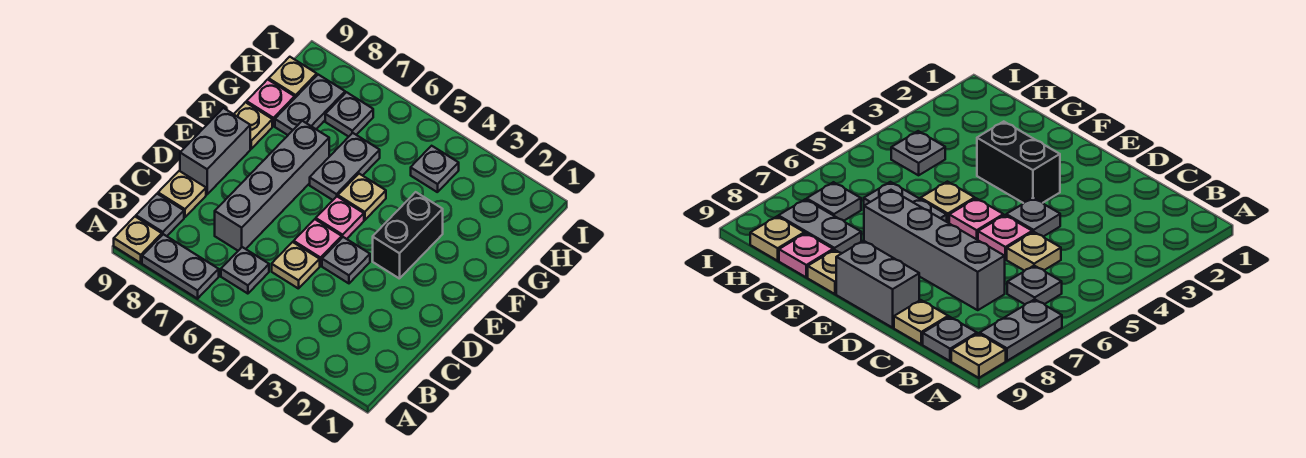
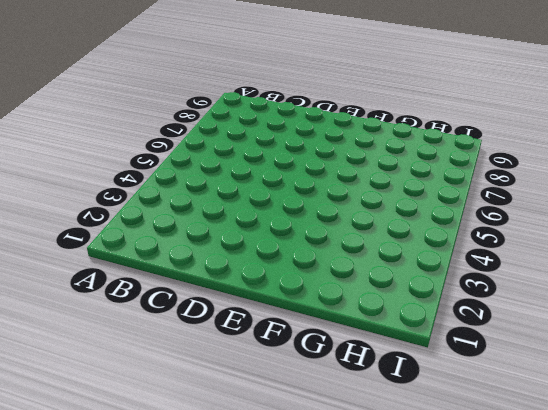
none -> grey plate A7:A8 level 1
none -> tan plate A9 level 1
none -> grey plate B6 level 1

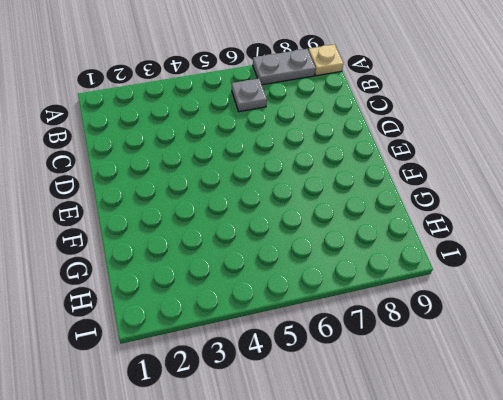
none -> grey plate B9 level 1
none -> tan plate C5 level 1
none -> grey brick C7:F7 level 1

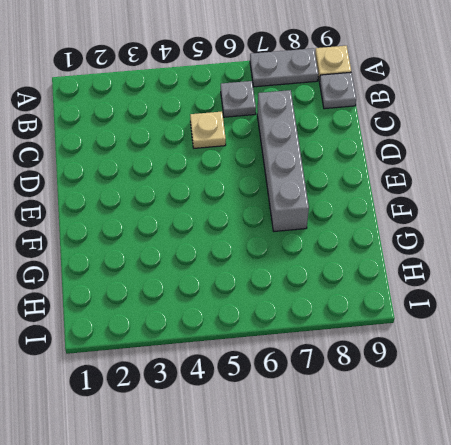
none -> tan plate C9 level 1
none -> grey plate D4 level 1
none -> pink plate D5 level 1

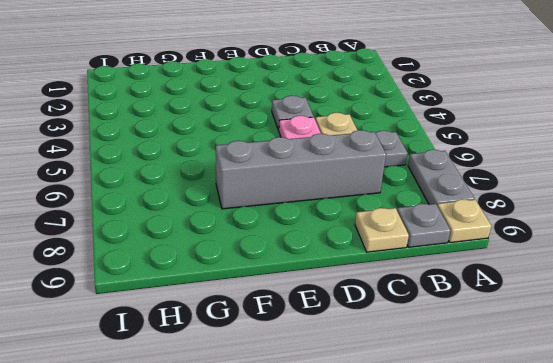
none -> grey brick D9:E9 level 1
none -> black brick E3:F3 level 1
none -> pink plate E5 level 1

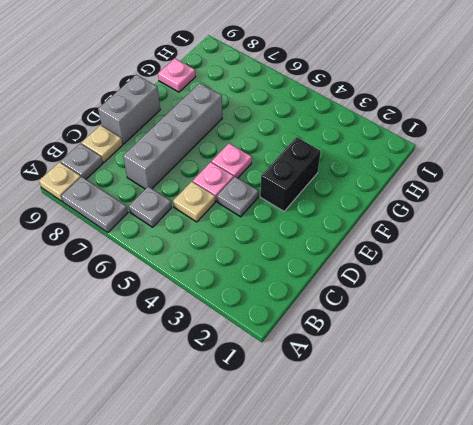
none -> tan plate F5 level 1
none -> grey plate F6:G6 level 1
none -> tan plate F9 level 1

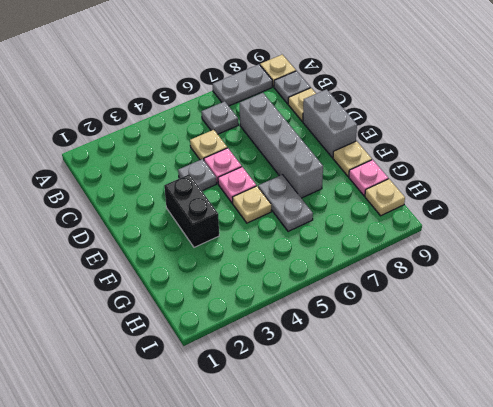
none -> grey plate G8:H8 level 1
none -> grey plate H4 level 1
none -> grey plate H7 level 1

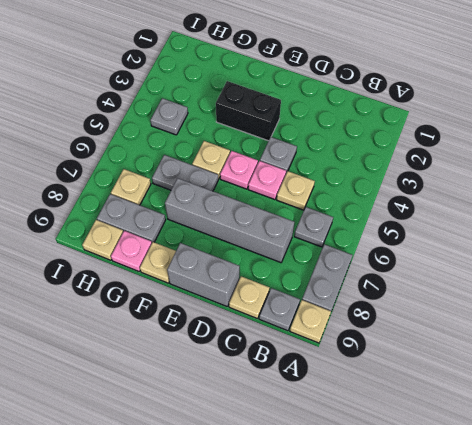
tan plate H7 level 1 -> grey plate H7 level 1

